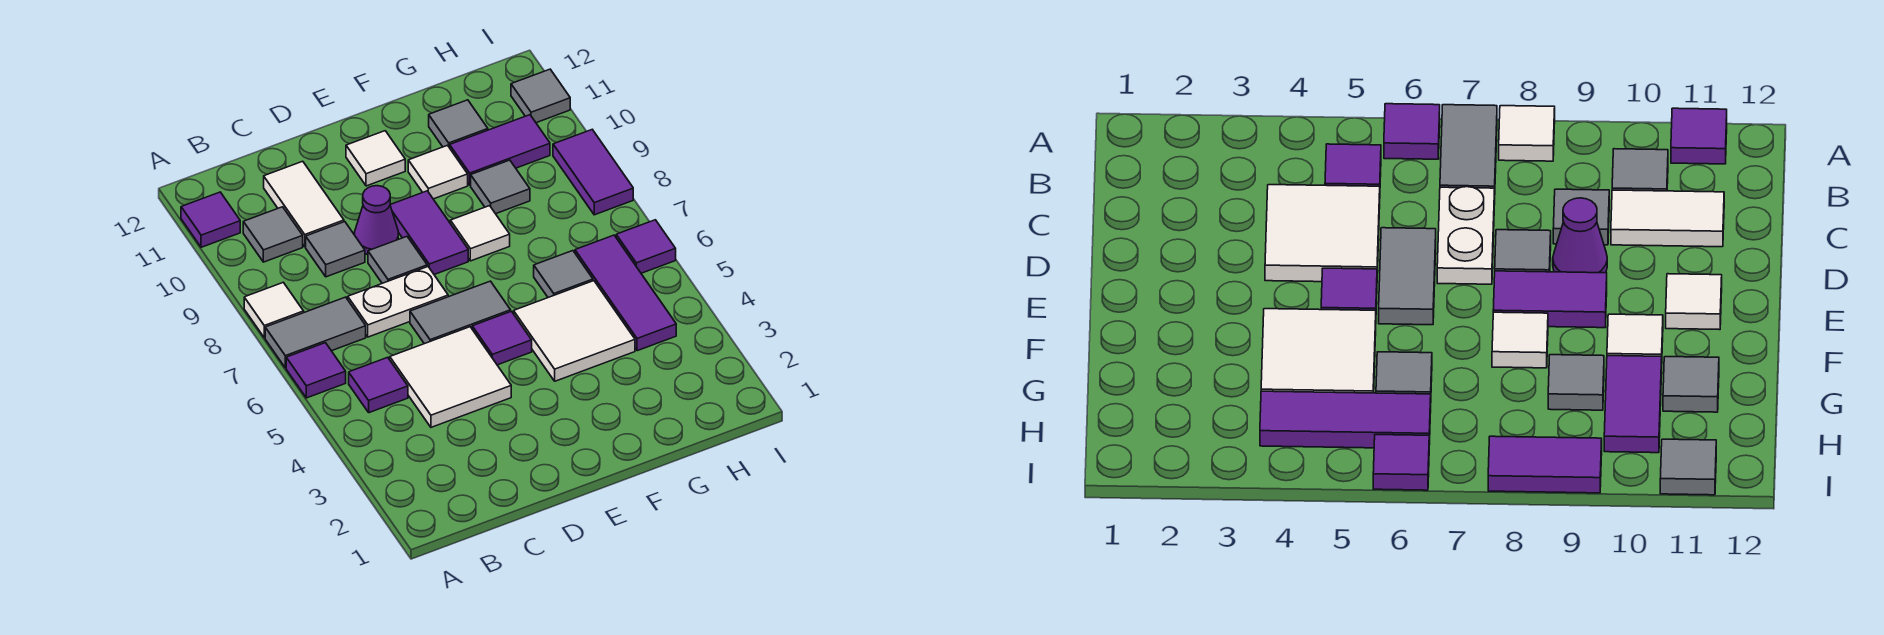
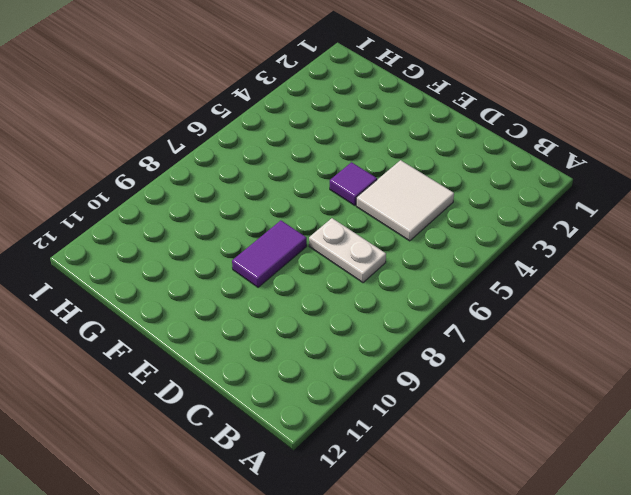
none -> purple tile A6 level 1
none -> grey tile A7:B7 level 1
none -> white tile A8 level 1

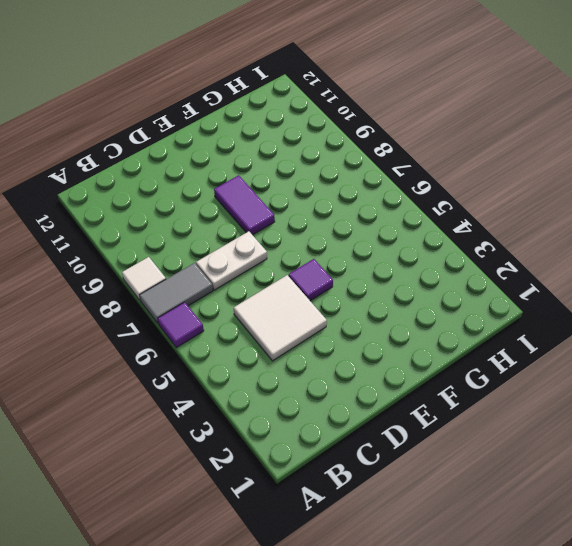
none -> purple tile A11 level 1
none -> purple tile B5 level 1
none -> grey tile B10 level 1

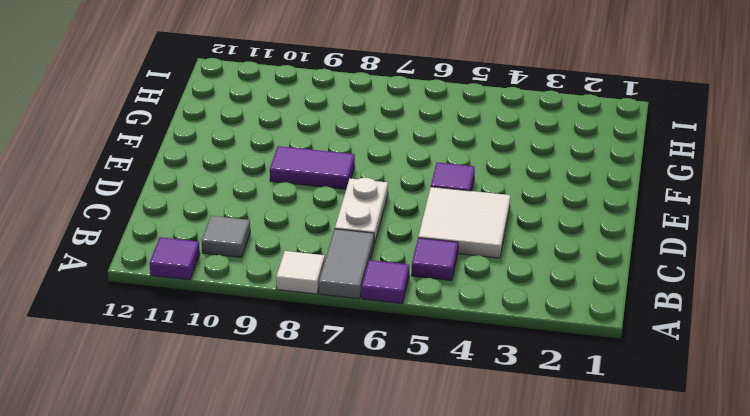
none -> grey tile C9 level 1
none -> white tile C10:C11 level 1
none -> grey tile D6:E6 level 1

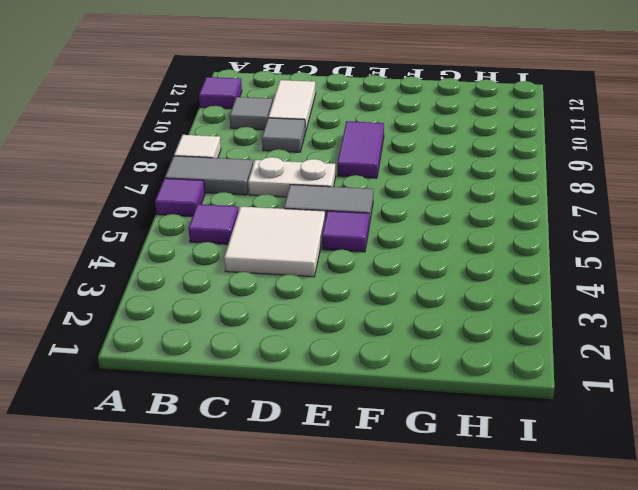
none -> grey tile D8 level 1
none -> purple cone D9 level 1
none -> white tile E11 level 1

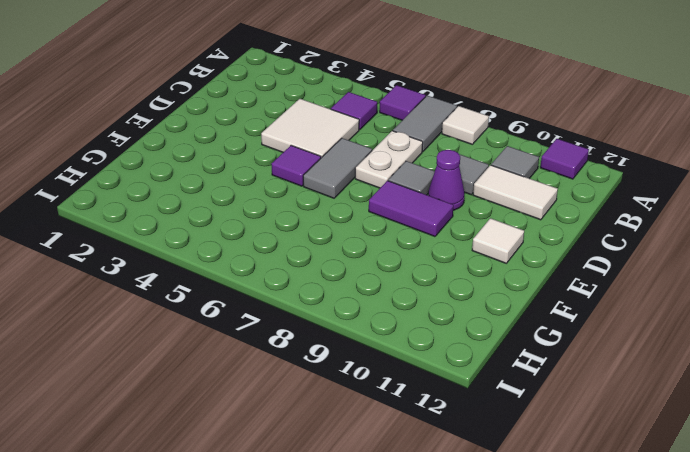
none -> white tile F4:G5 level 1
none -> white tile F8 level 1
none -> white tile F10 level 1

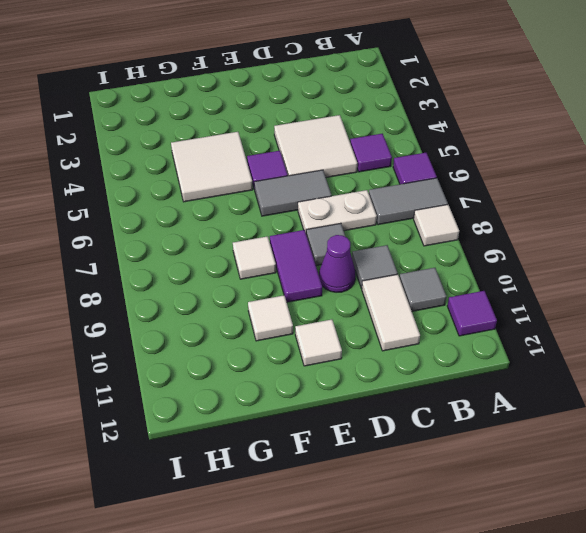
none -> grey tile G6 level 1
none -> grey tile G9 level 1
none -> purple tile G10:H10 level 1

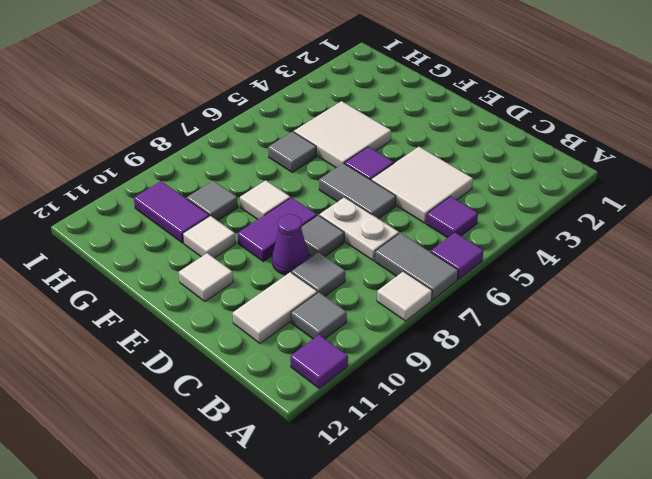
none -> grey tile G11 level 1
none -> purple tile H4:H6 level 1
none -> purple tile I6 level 1

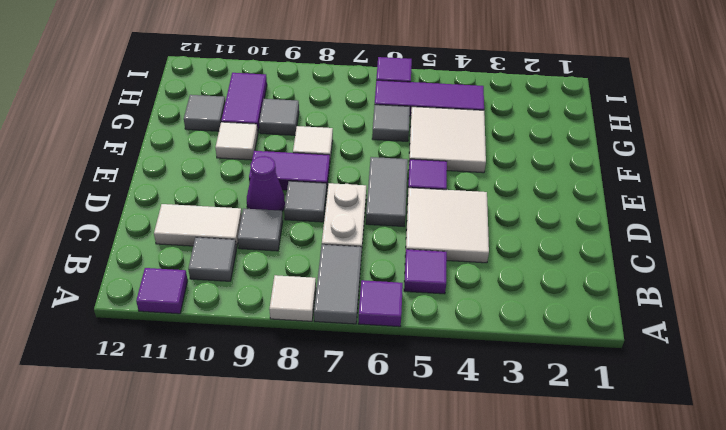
none -> white tile E11 level 1
none -> purple tile I8:I9 level 1
none -> grey tile I11 level 1

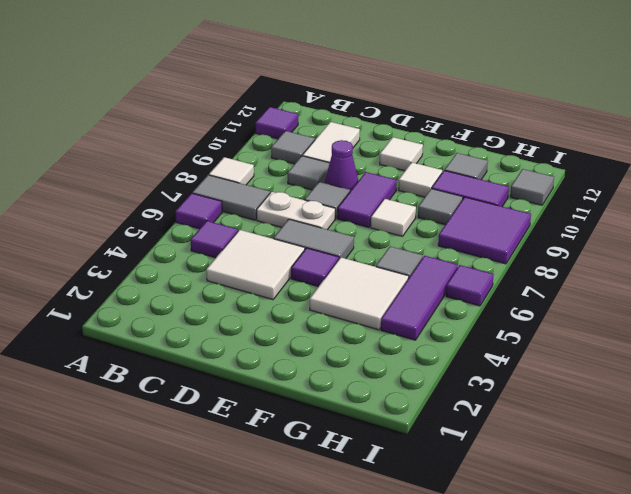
purple tile H8:I9 level 1 -> purple tile I8:I9 level 1

